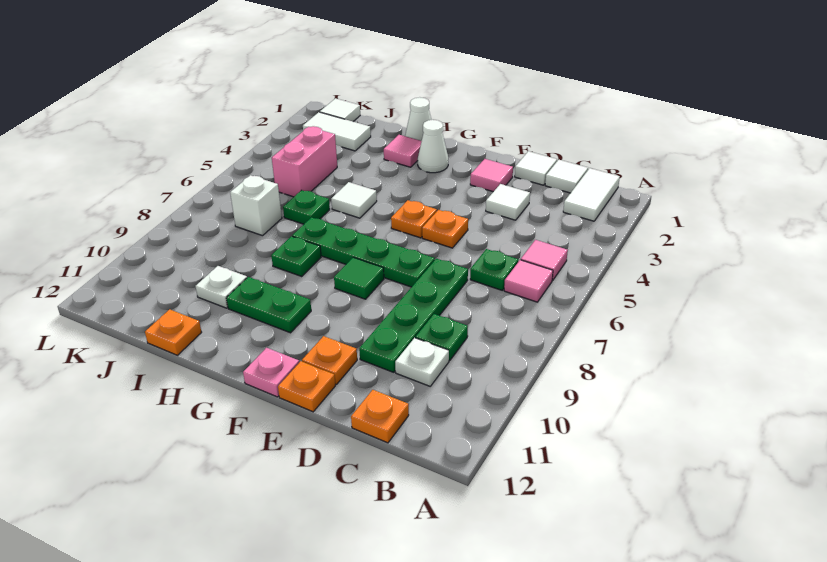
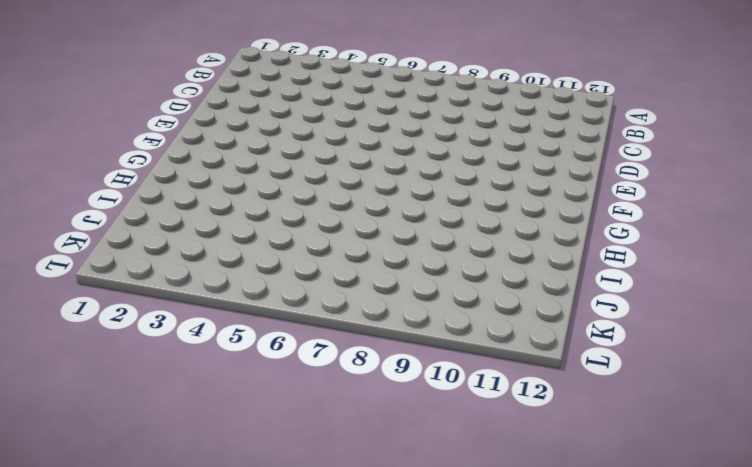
none -> white tile B1:B2 level 1
none -> pink tile B5 level 1
none -> pink tile B6 level 1
none -> white tile C1 level 1

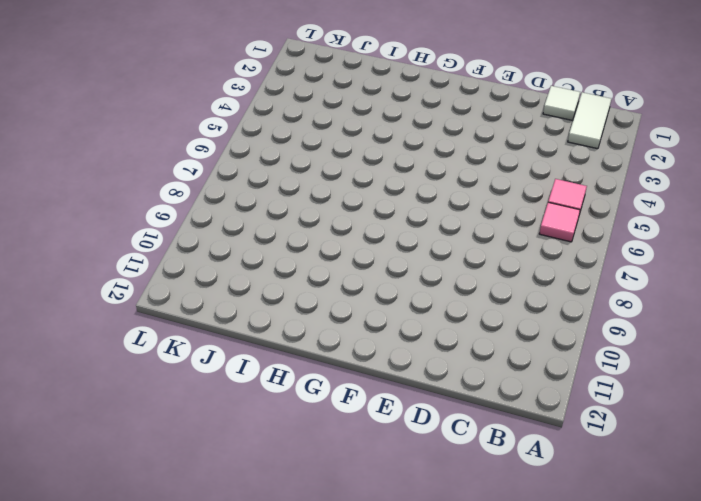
none -> green plate C6 level 1
none -> green plate C9 level 1
none -> white plate C10 level 1
none -> orange plate C12 level 1

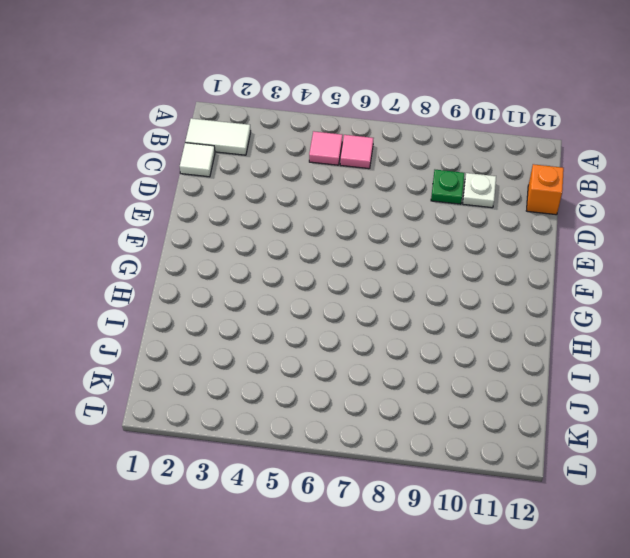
orange brick C12 level 1 -> orange plate C12 level 1
none -> green plate C6 level 1
none -> white tile D1 level 1
none -> white tile D3 level 1
none -> green plate D7:D10 level 1

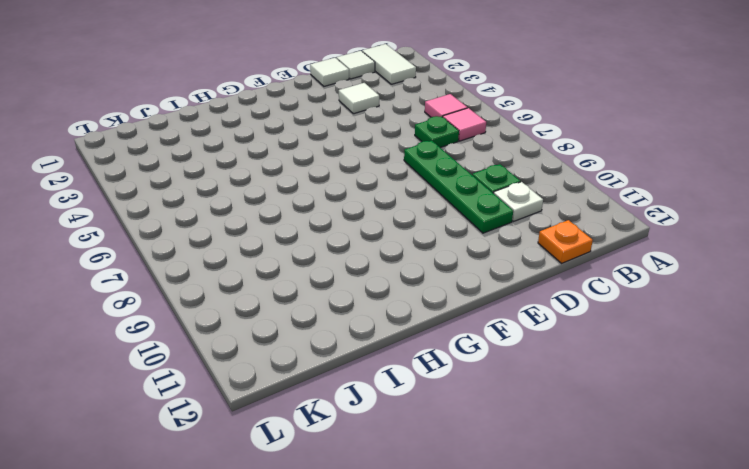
none -> pink tile E2 level 1
none -> orange plate E5 level 1
none -> green plate E7:H7 level 1
none -> orange plate E11 level 1

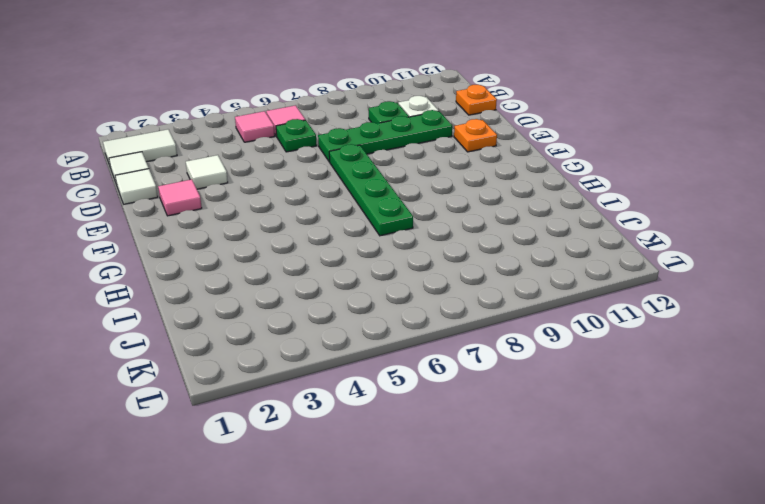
none -> orange plate E5 level 1
none -> orange plate E12 level 1
none -> orange plate F5 level 1
none -> green tile F8 level 1

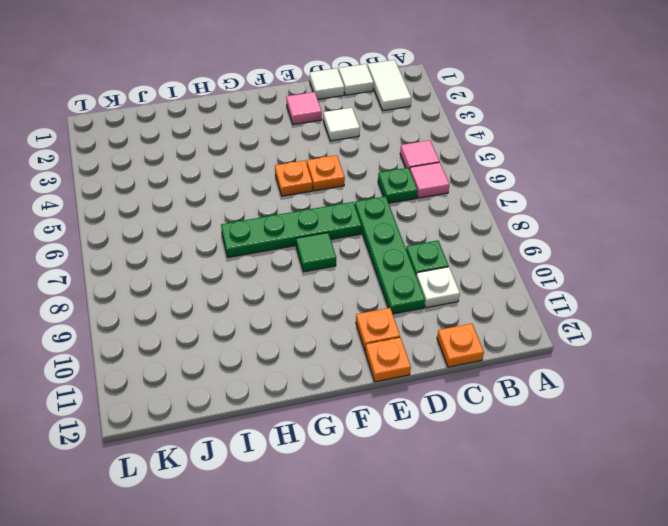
none -> pink plate F12 level 1
none -> white cone G2 level 1
none -> green plate G10:H10 level 1
none -> white cone H1 level 1

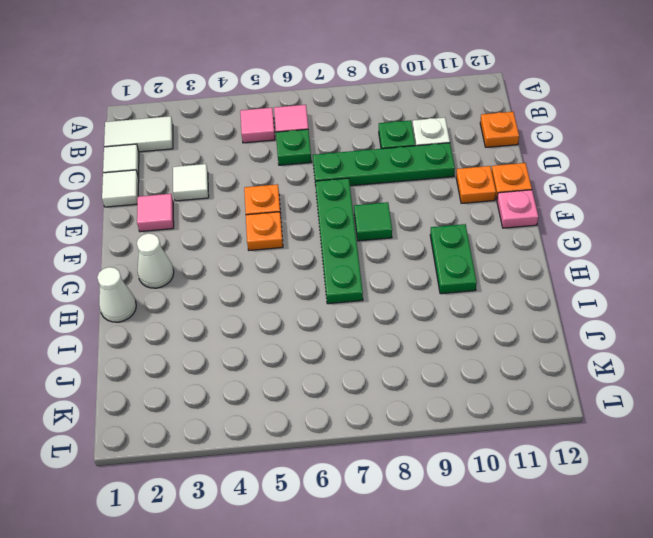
none -> pink tile H2 level 1
none -> white tile H5 level 1
none -> green plate H8 level 1
none -> green plate I6 level 1

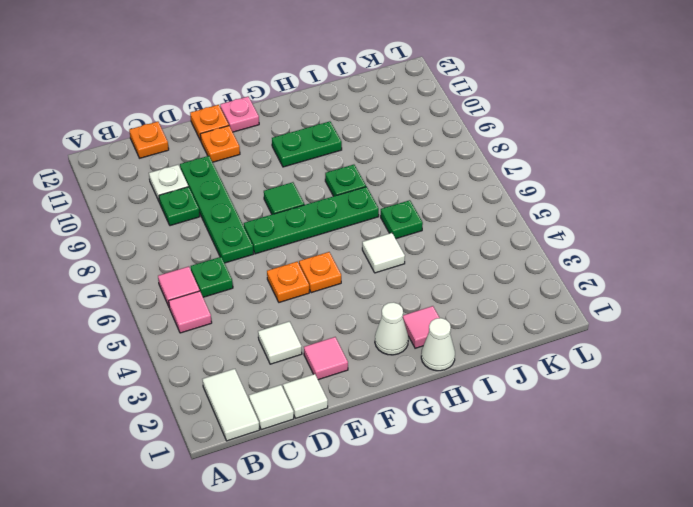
none -> white plate I10 level 1
none -> orange plate I12 level 1
none -> white tile J2:K2 level 1
none -> pink brick J4:J5 level 1

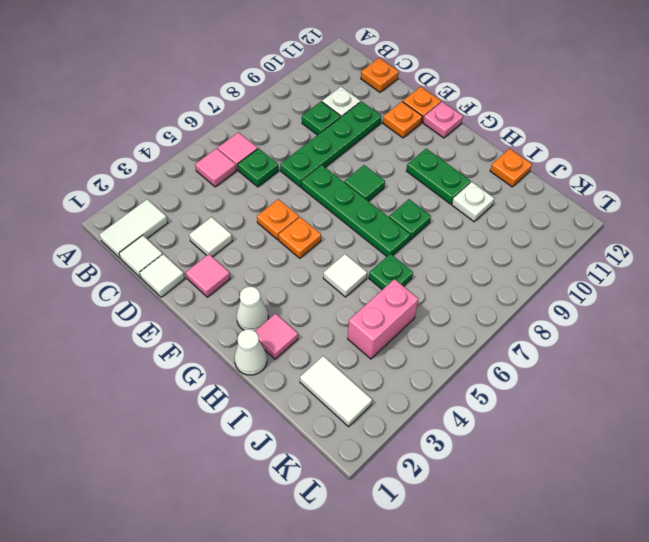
none -> white brick J7 level 1
none -> white tile K1 level 1

